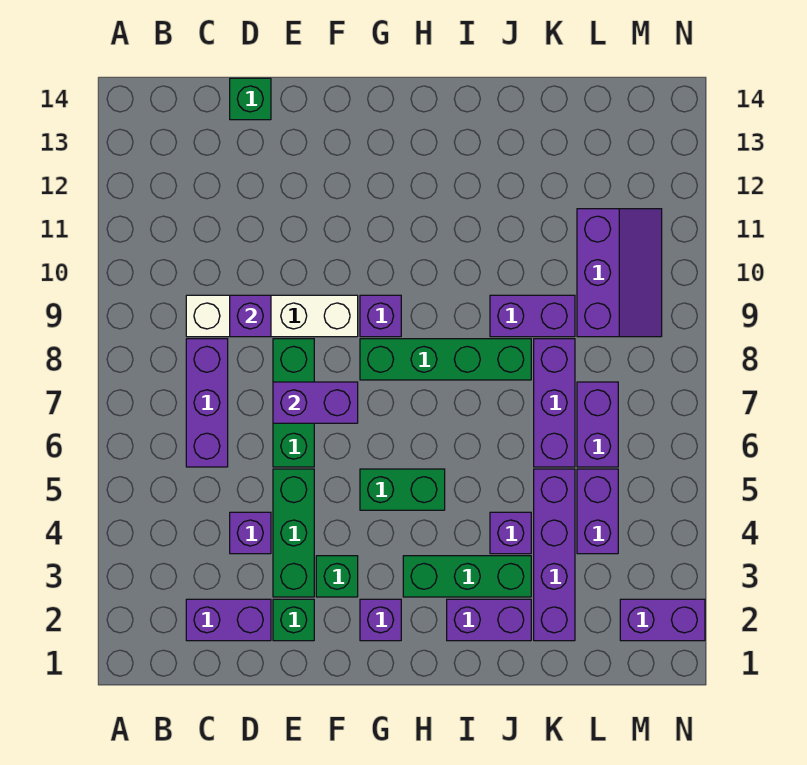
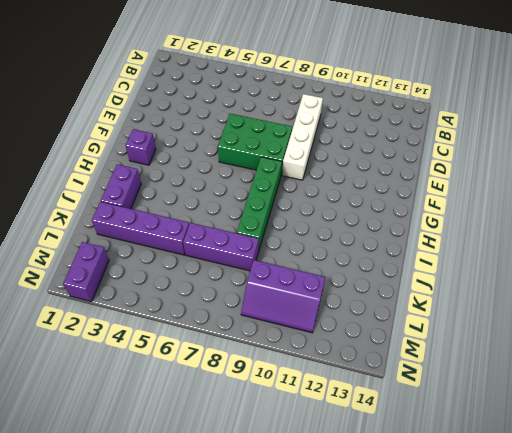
green brick E6:F8 level 1 -> green brick E6:E8 level 1
none -> purple brick C2:D2 level 1
none -> purple brick C6:C8 level 1
none -> purple brick D4 level 1

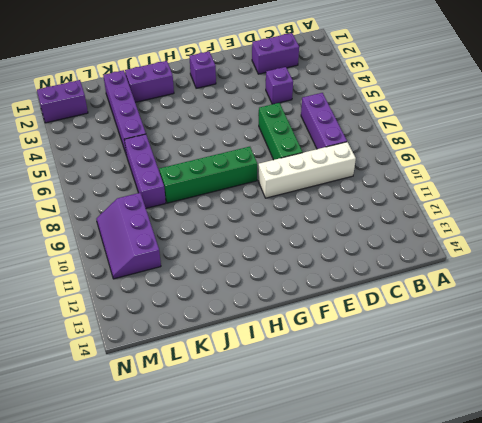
none -> green brick D14 level 1
none -> green brick E2 level 1
none -> green brick E3:E5 level 1

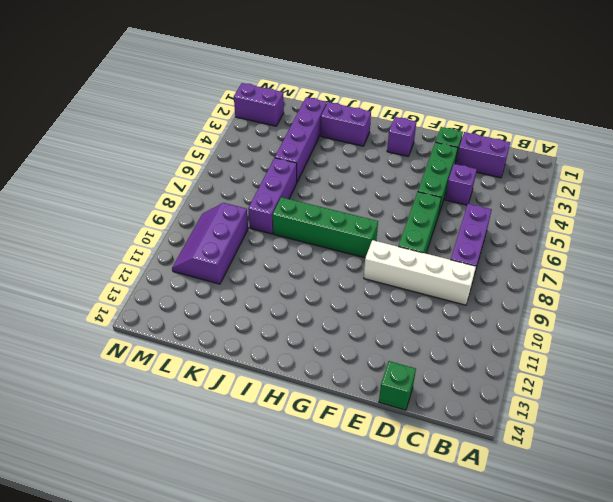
none -> green brick F3 level 1
none -> green brick G5:H5 level 1
none -> purple brick G9 level 1

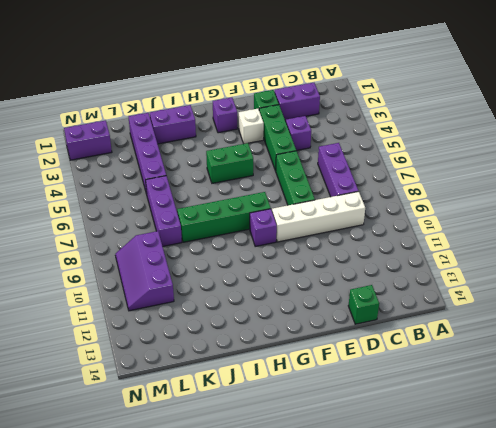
white brick F3 level 1 -> green brick F3 level 1
none -> green brick H3:J3 level 1
none -> purple brick J4 level 1
none -> purple brick J9:K9 level 1

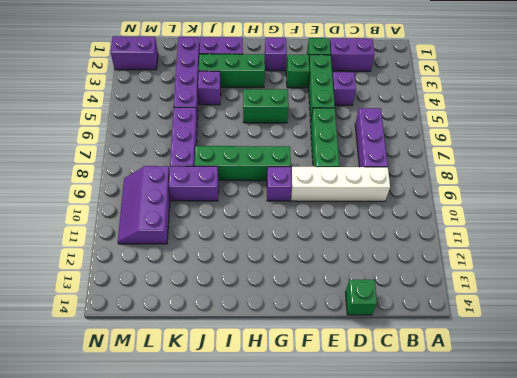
none -> purple brick L4:L5 level 1
none -> purple brick L6:L7 level 1
none -> purple brick D9 level 2

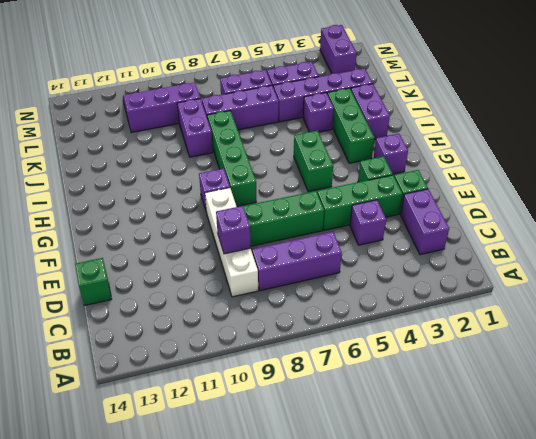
none -> purple brick E7:F7 level 2

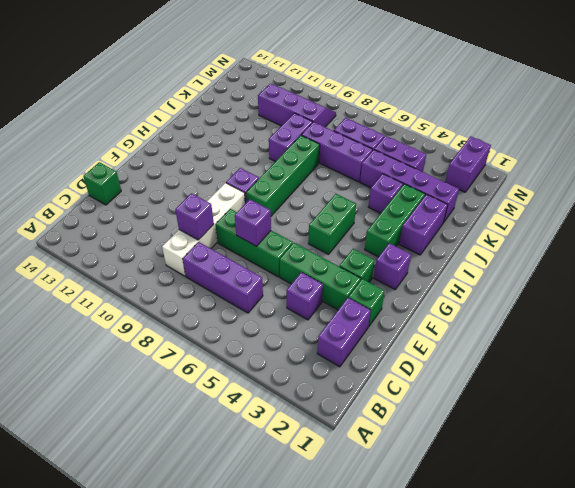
purple brick E7 level 2 -> purple brick E7:F7 level 2

